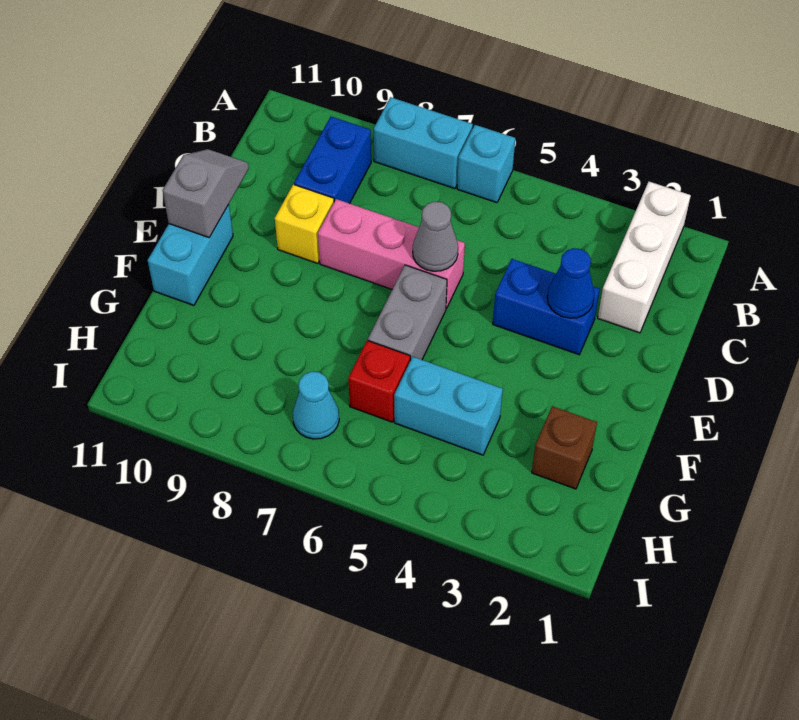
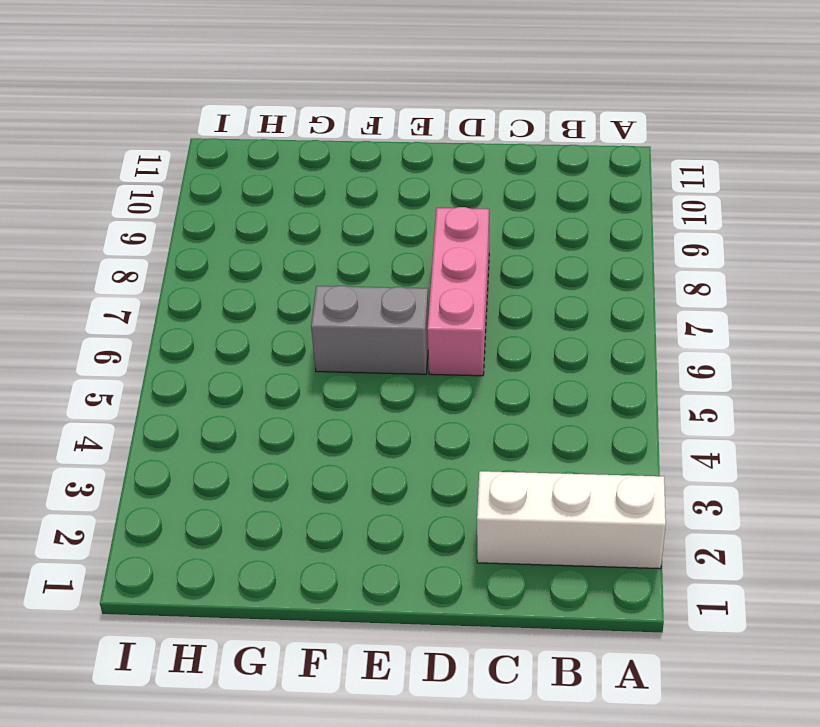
none -> cyan brick A6 level 1
none -> cyan brick A7:A8 level 1
none -> blue brick B9:C9 level 1

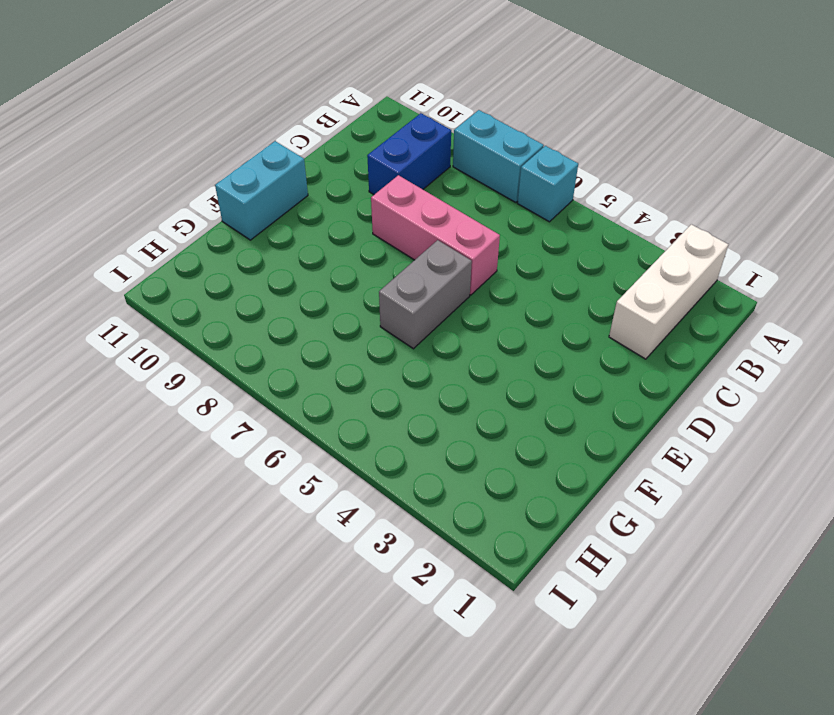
none -> blue brick D3:D4 level 1
none -> yellow brick D9 level 1
none -> brown brick G2 level 1

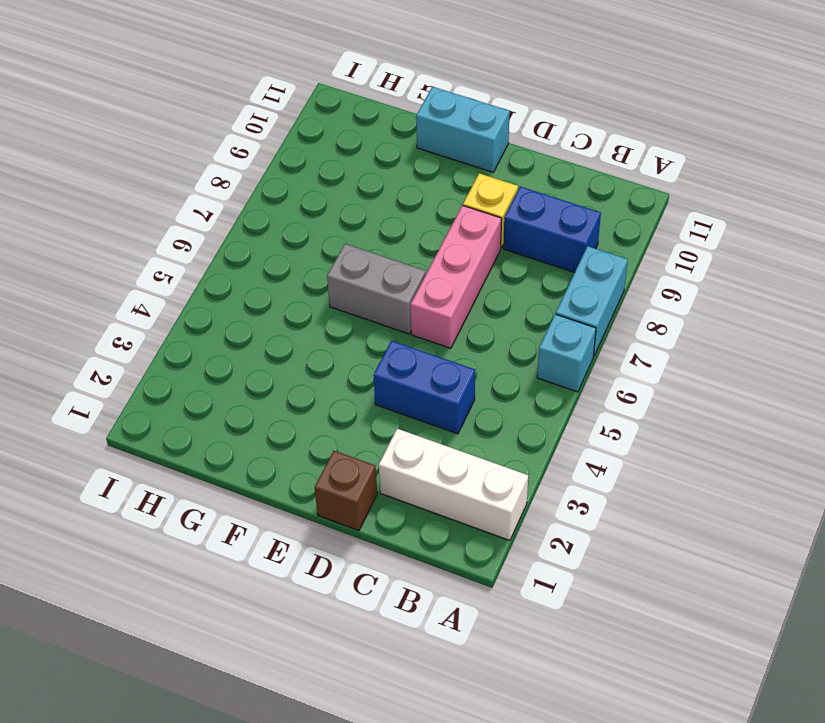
blue brick C4:D4 level 1 -> blue brick D3:D4 level 1
brown brick D1 level 1 -> brown brick G2 level 1
none -> cyan brick G4:G5 level 1
none -> red brick G6 level 1
none -> cyan cone H7 level 1

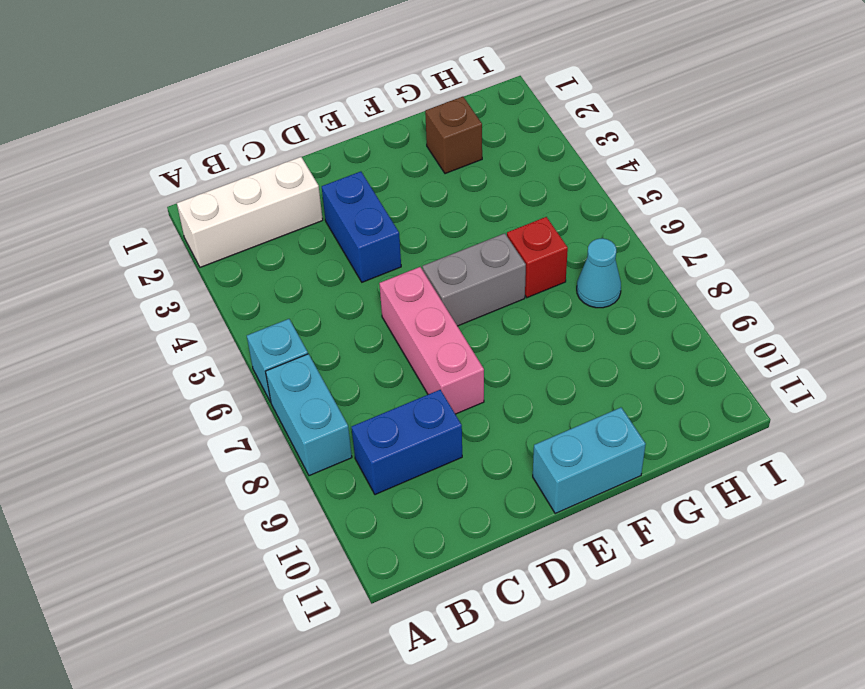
none -> yellow brick D9 level 1
none -> cyan brick G4:G5 level 1
none -> blue cone D3 level 2

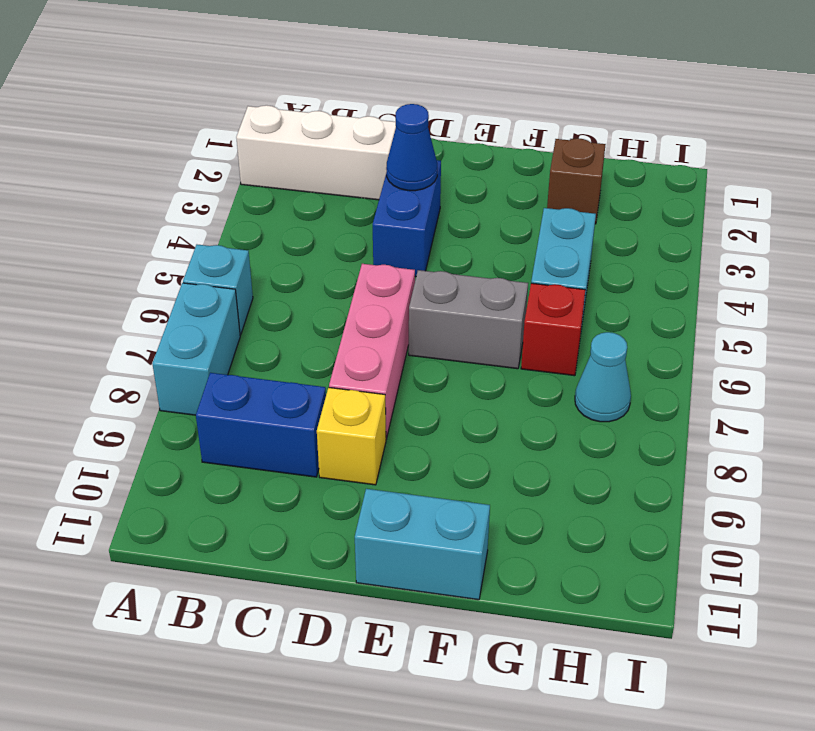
none -> grey cone D6 level 2
none -> grey slope D11:E11 level 2 top E

